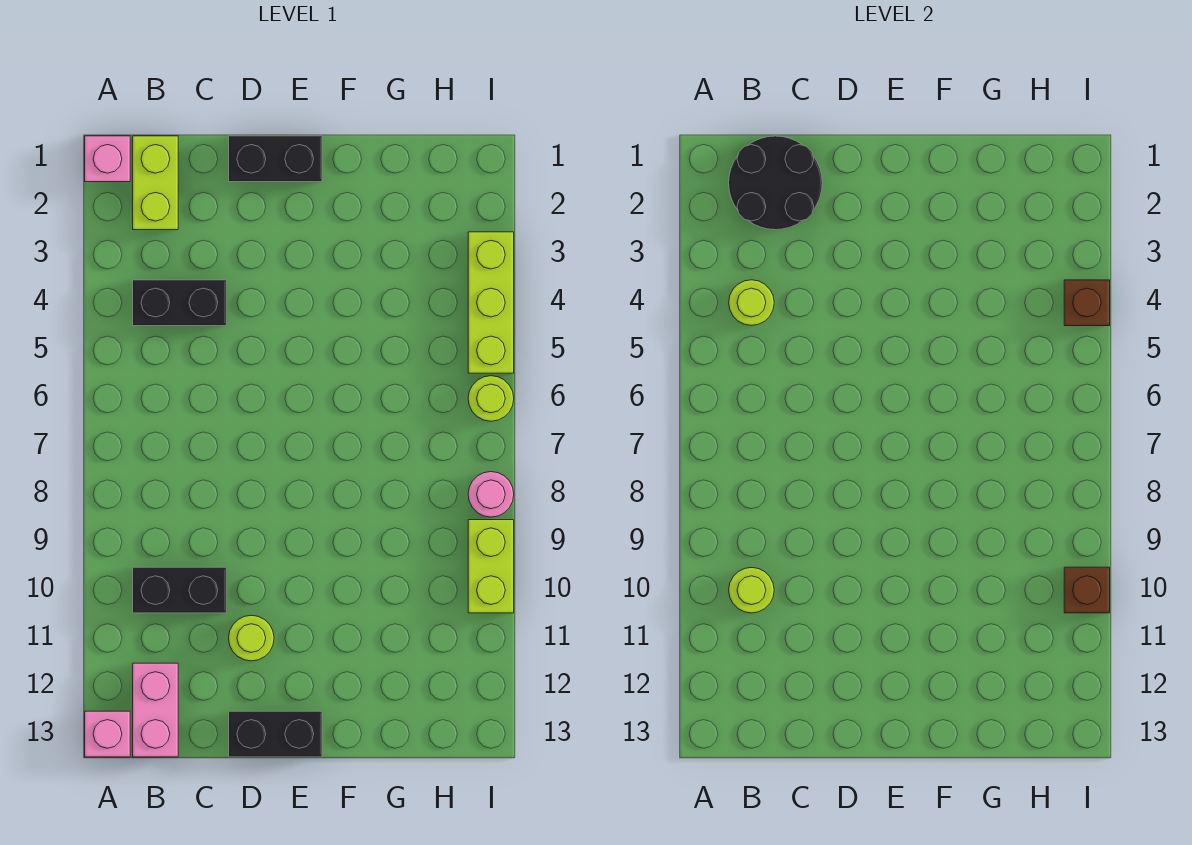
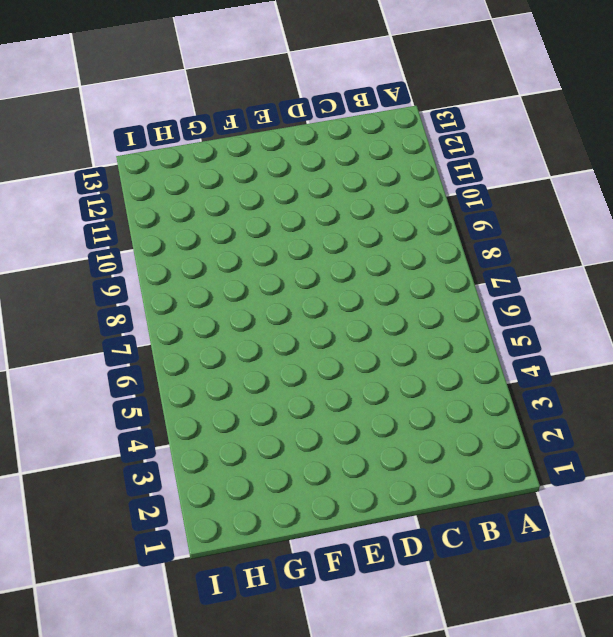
none -> pink brick A1 level 1
none -> pink brick A13 level 1
none -> lime brick B1:B2 level 1

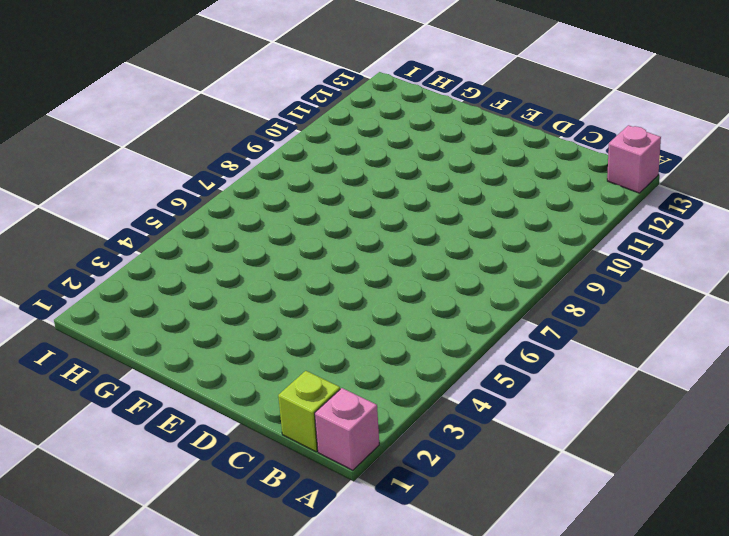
lime brick B1 level 1 -> lime brick B1:B2 level 1
none -> black brick B4:C4 level 1
none -> black brick B10:C10 level 1
none -> pink brick B12:B13 level 1

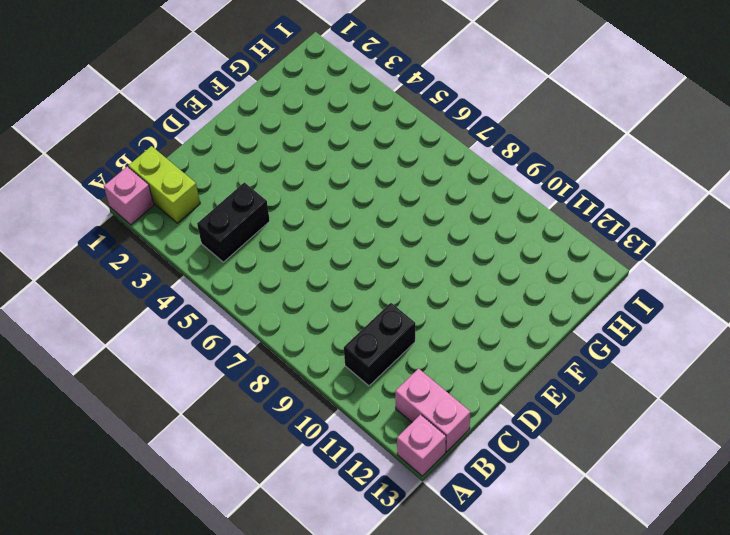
none -> black brick D1:E1 level 1
none -> lime round brick D11 level 1
none -> black brick D13:E13 level 1

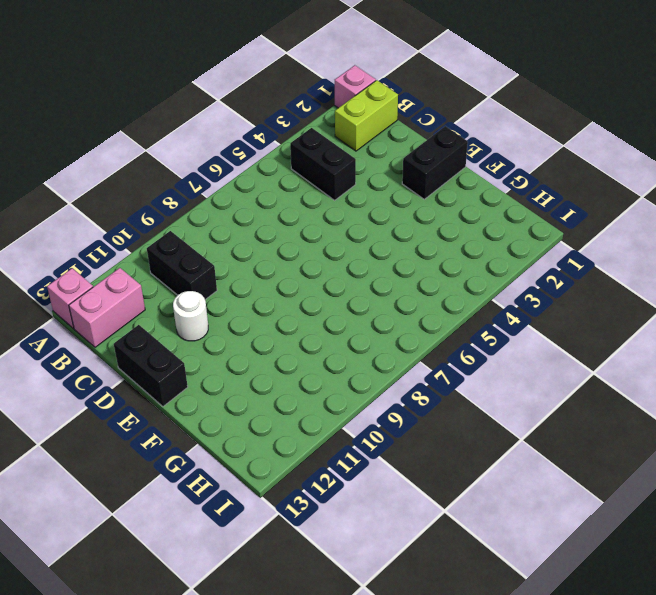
white round brick D11 level 1 -> lime round brick D11 level 1
black brick E1:E2 level 1 -> black brick D1:E1 level 1
none -> lime brick I3:I5 level 1
none -> lime round brick I6 level 1
none -> pink round brick I8 level 1

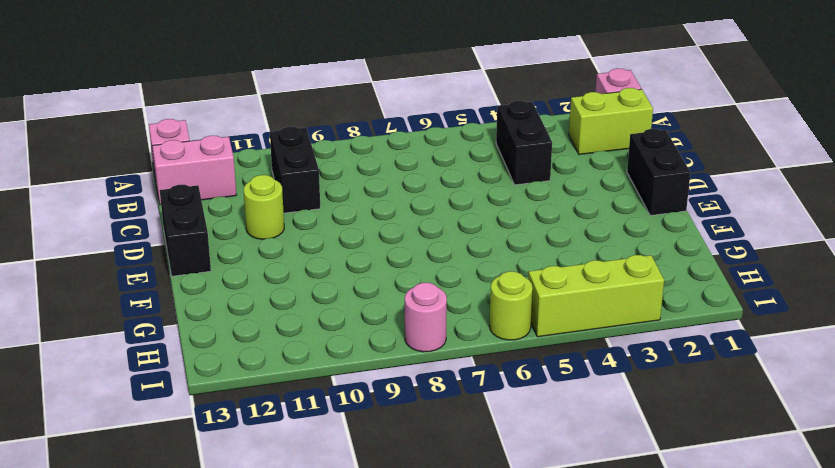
none -> lime brick I9:I10 level 1
none -> black round brick B1:C2 level 2
none -> lime round brick B4 level 2

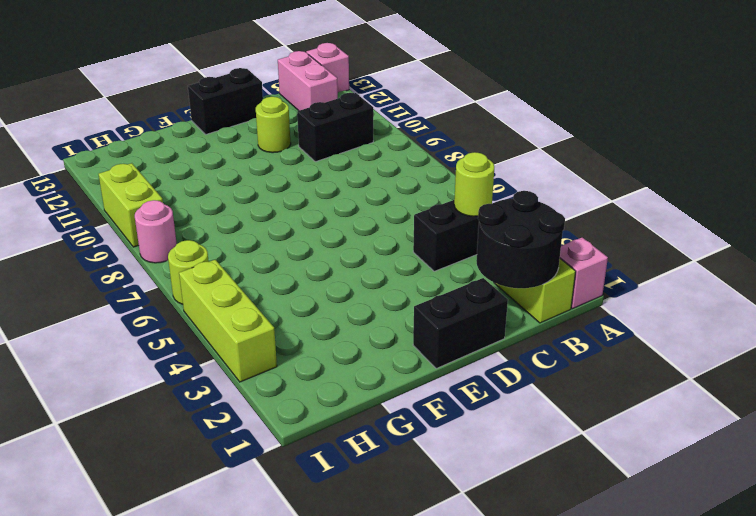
none -> lime round brick B10 level 2
none -> brown brick I4 level 2
none -> brown brick I10 level 2

